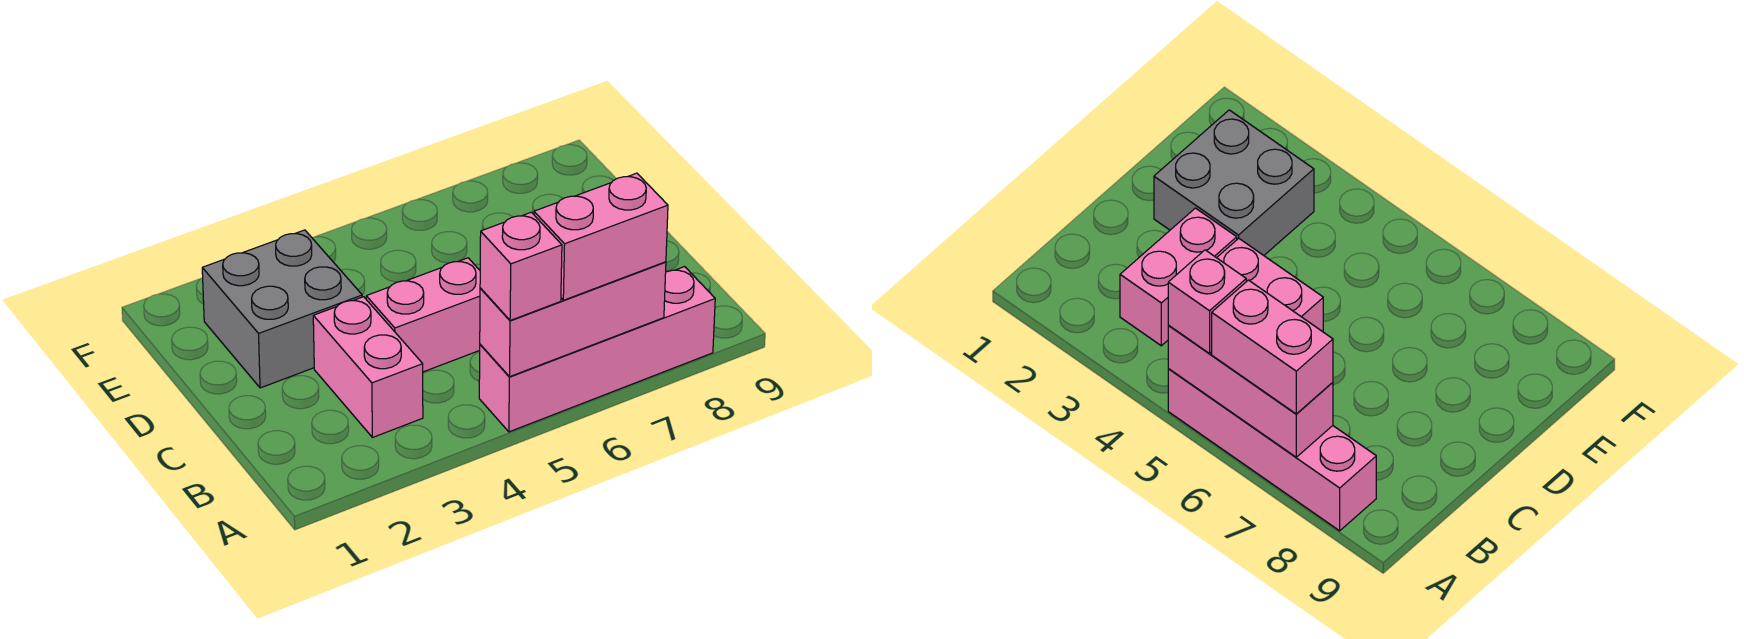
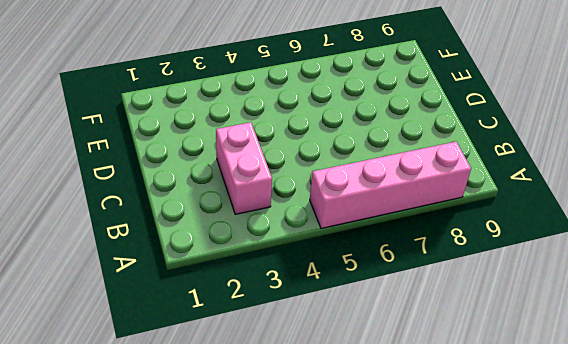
none -> pink brick C4:C5 level 1
none -> grey brick D2:E3 level 1

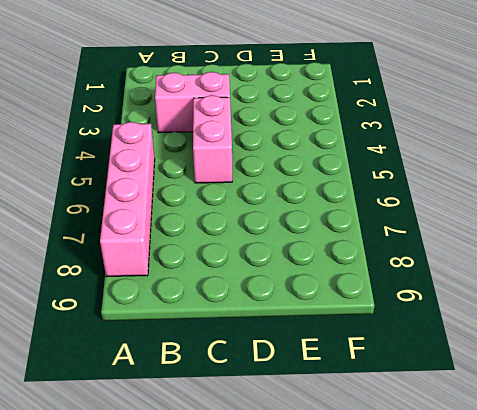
none -> grey brick D2:E3 level 1
none -> pink brick A5:A7 level 2

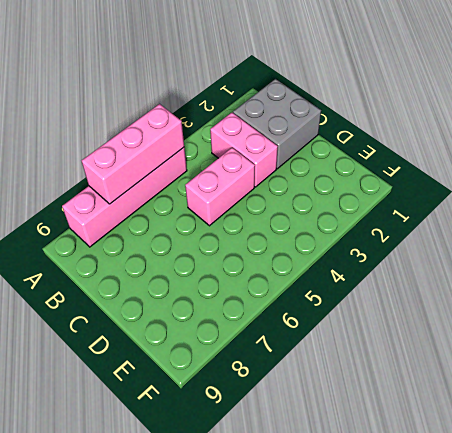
grey brick B1:C2 level 1 -> grey brick D2:E3 level 1
none -> pink brick A5 level 3
none -> pink brick A6:A7 level 3

